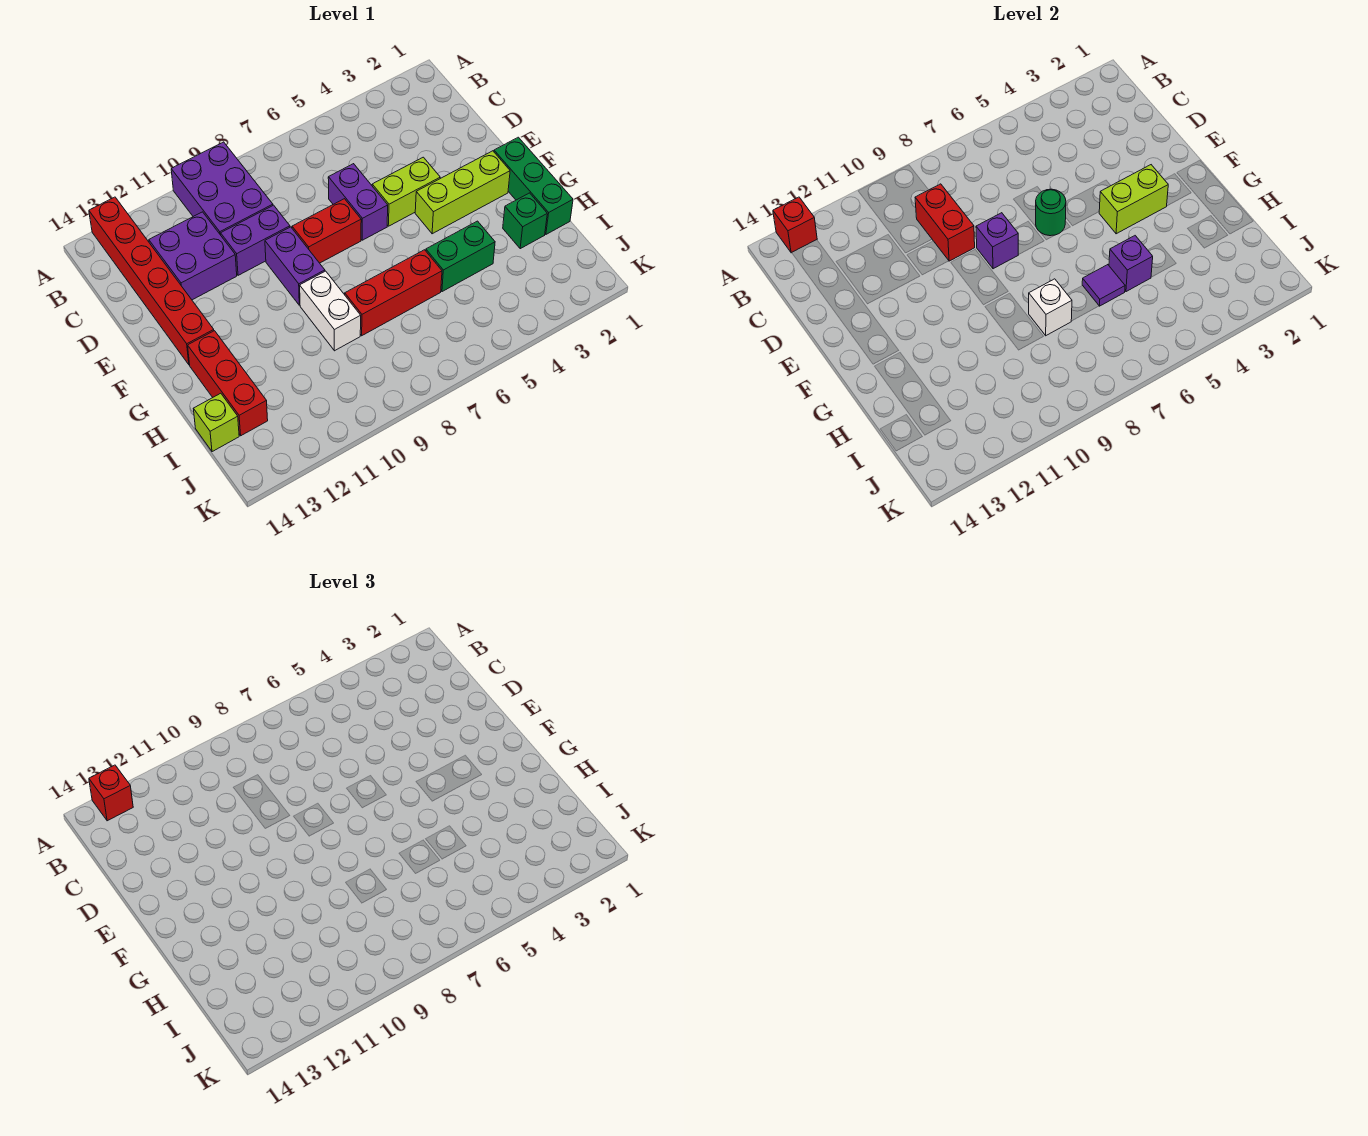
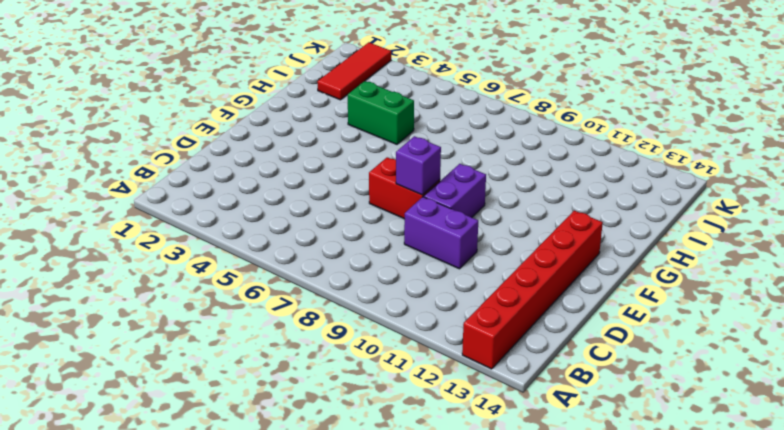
red tile I2:K2 level 1 -> none
none -> purple brick A9:C10 level 1
none -> purple brick C11:D12 level 1
none -> purple brick D6:E6 level 1

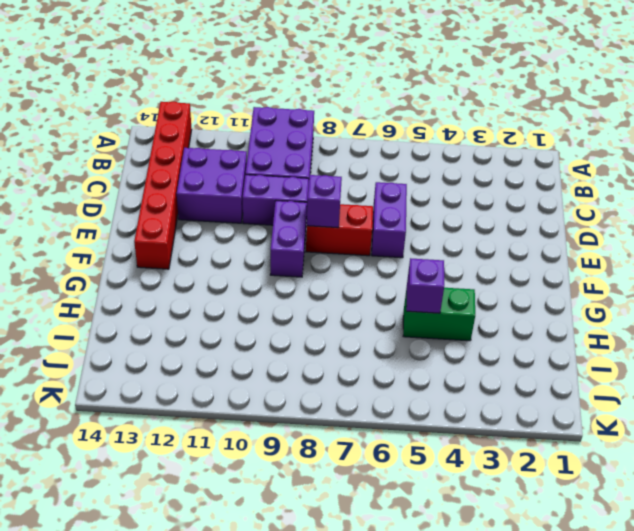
none -> lime brick E4:E5 level 1
none -> green brick F1:H1 level 1
none -> lime brick F2:F4 level 1

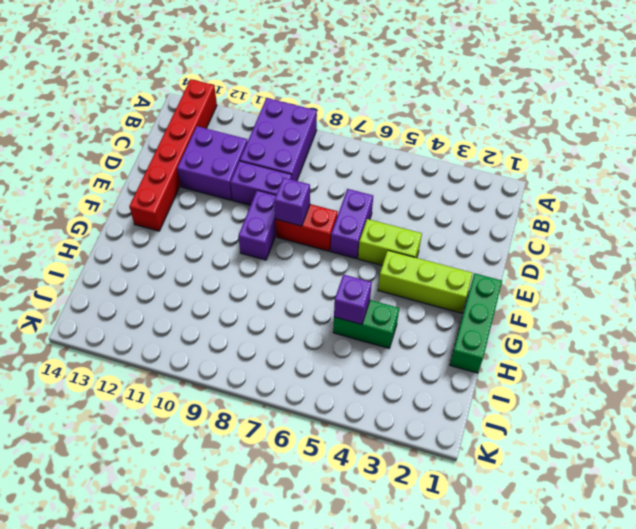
none -> white brick G9:H9 level 1
none -> red brick G13:I13 level 1
none -> green brick H2 level 1

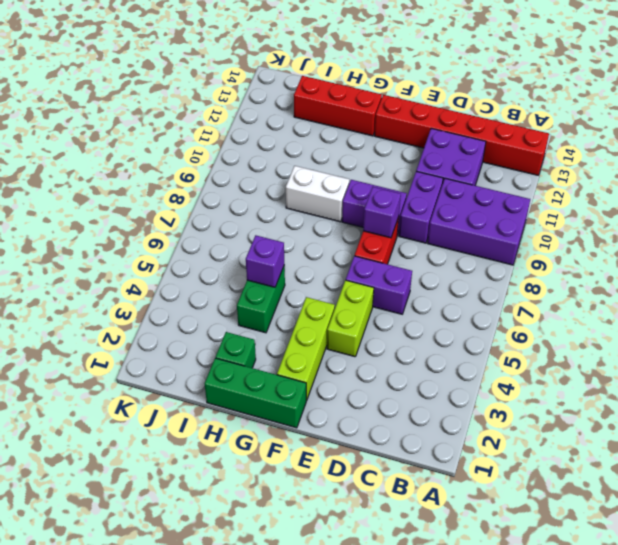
none -> red brick H6:H8 level 1
none -> lime brick I14 level 1
none -> red brick A13 level 2

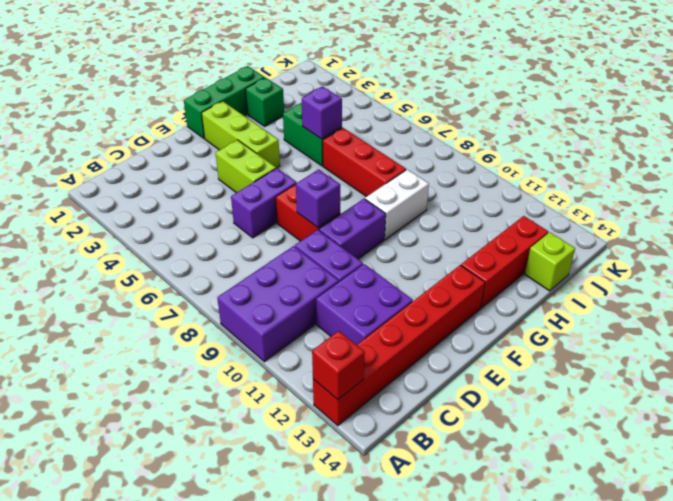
none -> red brick C9:D9 level 2
none -> green round brick E6 level 2
none -> lime brick F3:F4 level 2

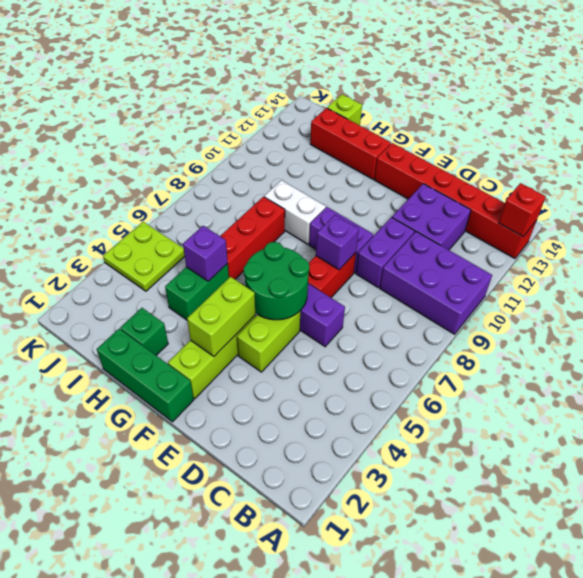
green round brick E5:F6 level 2 -> green round brick E6 level 2
lime plate J4:K5 level 1 -> none
none -> red brick C9:D9 level 2
none -> purple tile H6 level 2
none -> white brick H8 level 2

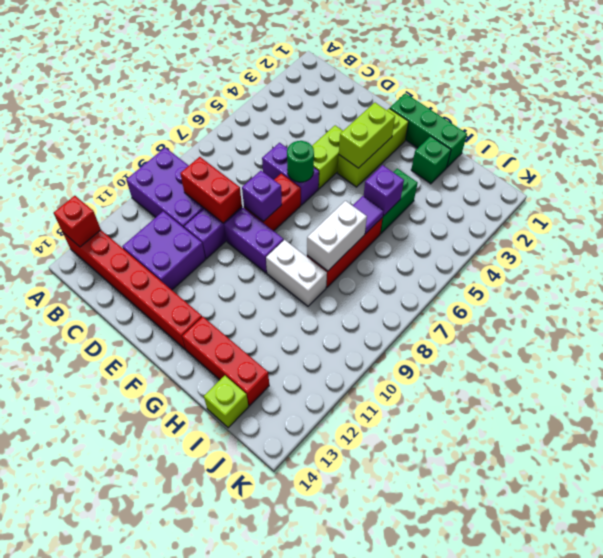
white brick H7:H8 level 2 -> white brick H8 level 2
none -> red brick A13 level 3

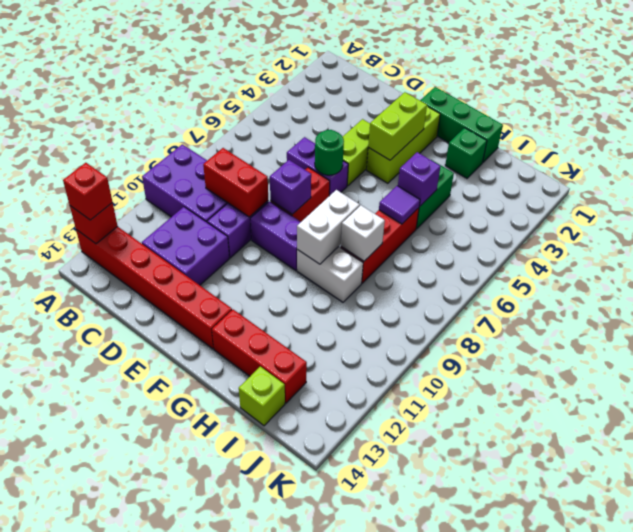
white brick G8:G9 level 2 -> none

